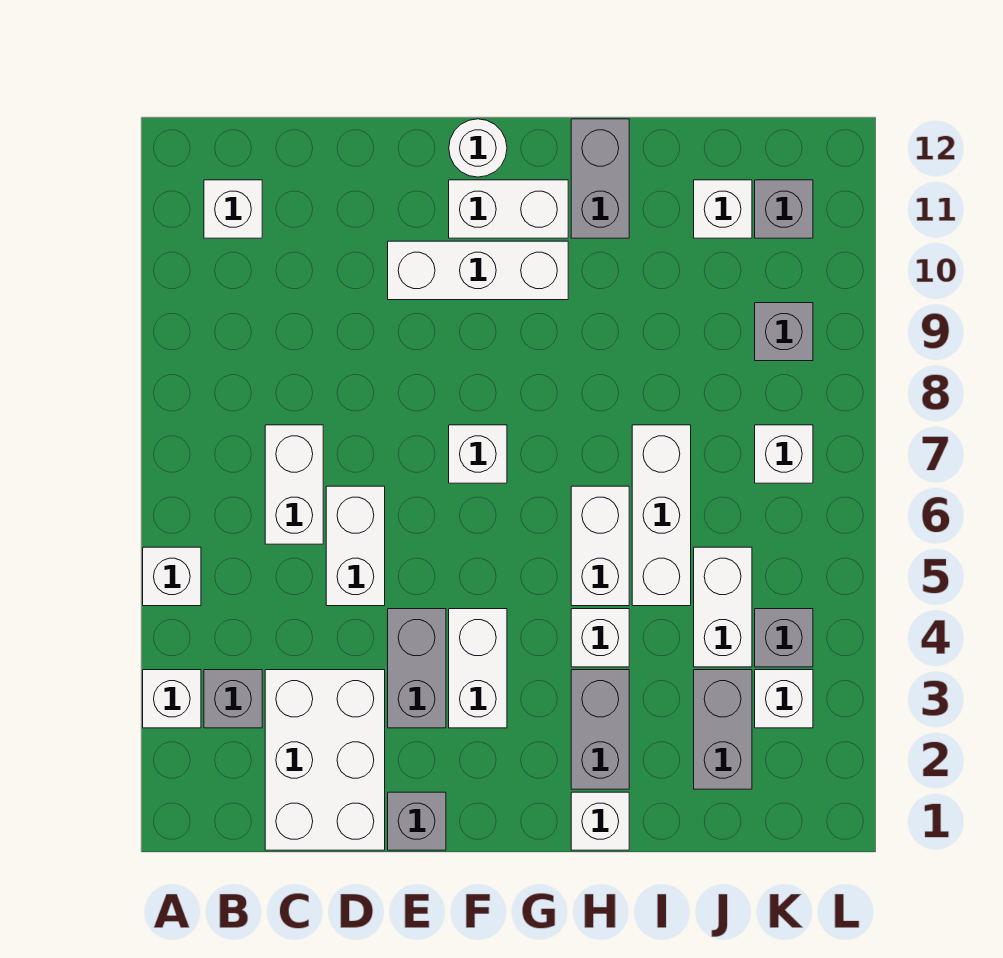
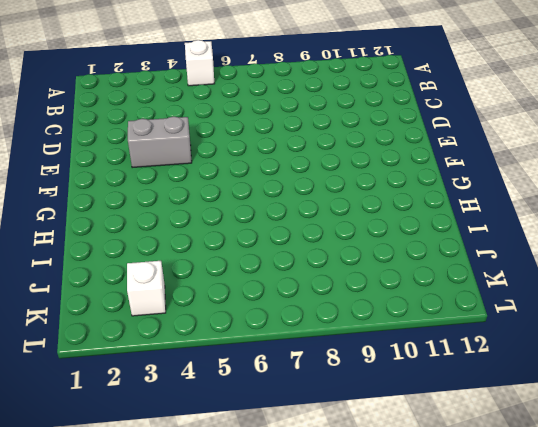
none -> white brick A3 level 1
none -> grey brick B3 level 1
none -> white brick B11 level 1

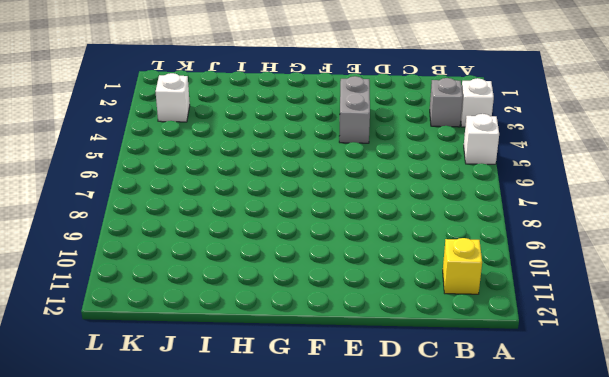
yellow brick B11 level 1 -> white brick B11 level 1
none -> white brick C1:D3 level 1
none -> white brick C6:C7 level 1
none -> white brick D5:D6 level 1

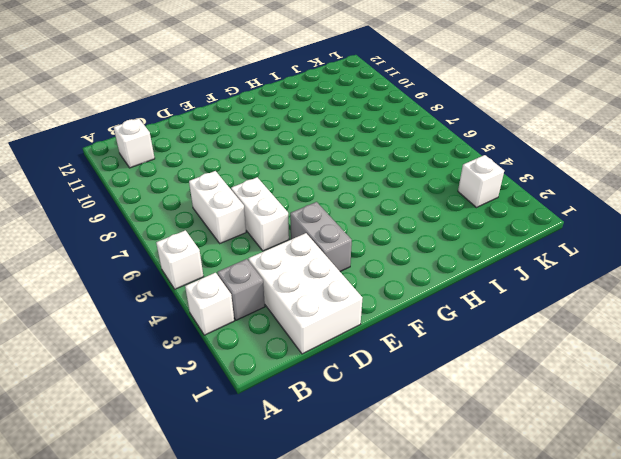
none -> grey brick E1 level 1
none -> white brick E10:G10 level 1
none -> white brick F3:F4 level 1

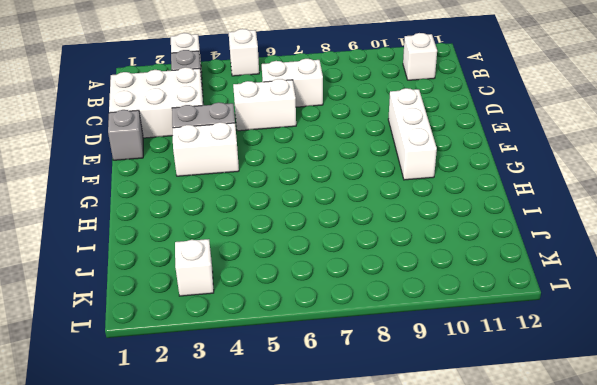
none -> white brick F7 level 1
none -> white brick F11:G11 level 1
none -> white round brick F12 level 1

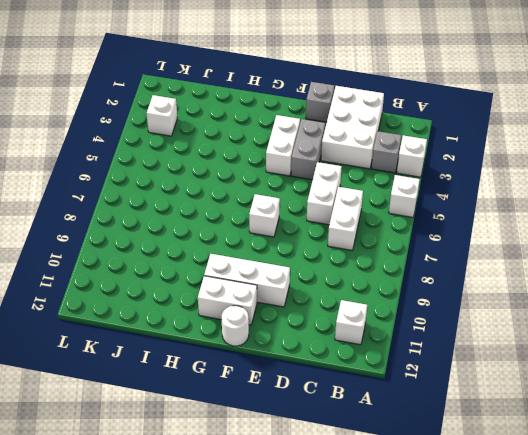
none -> white brick H1 level 1
none -> grey brick H2:H3 level 1
none -> white brick H4 level 1

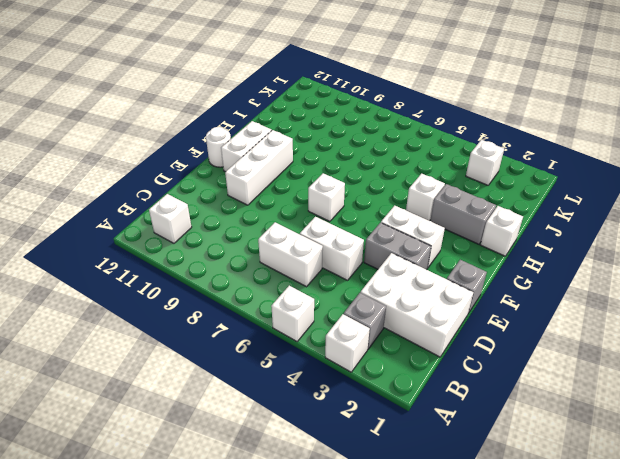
none -> white brick H5:H6 level 1
none -> grey brick H11:H12 level 1
none -> white brick I5:I7 level 1

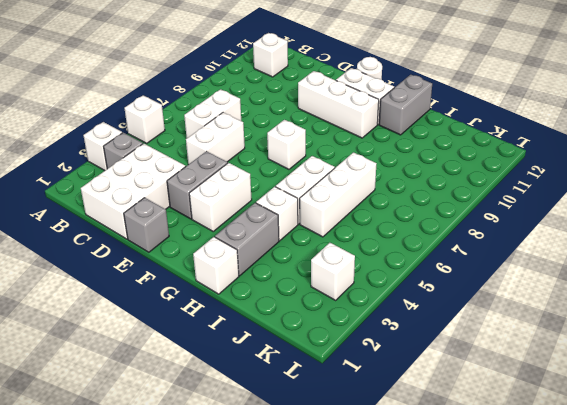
none -> grey brick J2:J3 level 1
none -> white brick J4:J5 level 1
none -> white brick J11 level 1

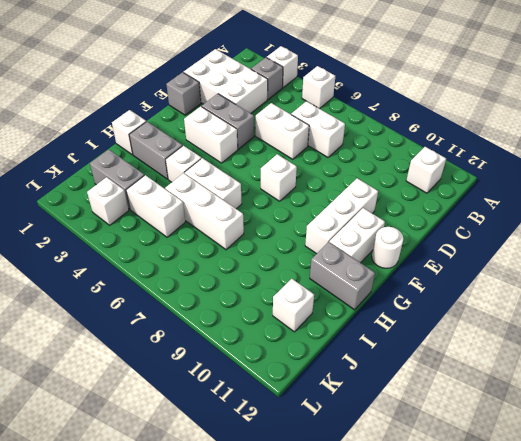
none -> grey brick K4 level 1
none -> white brick K7 level 1
none -> grey brick K9 level 1

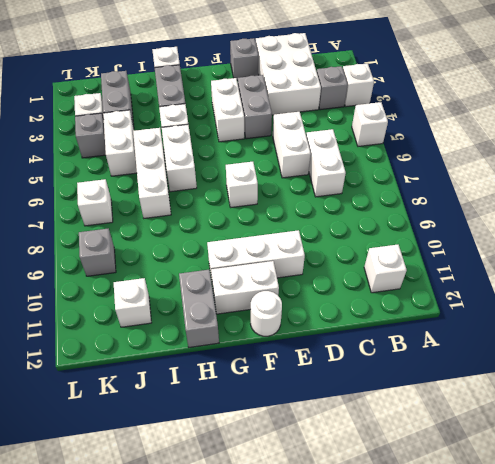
none -> grey brick K11 level 1

